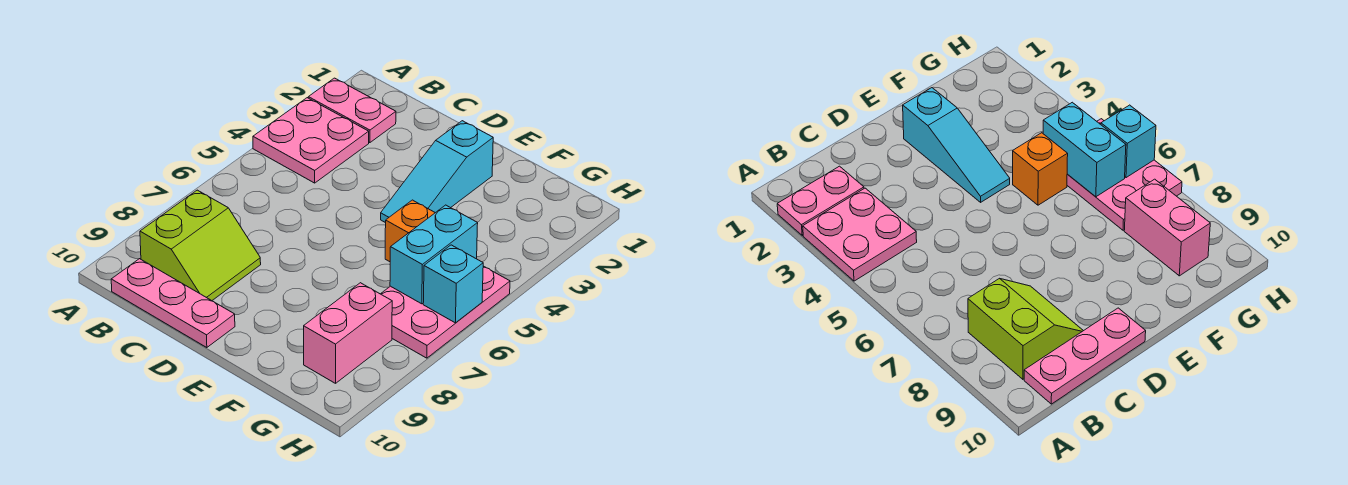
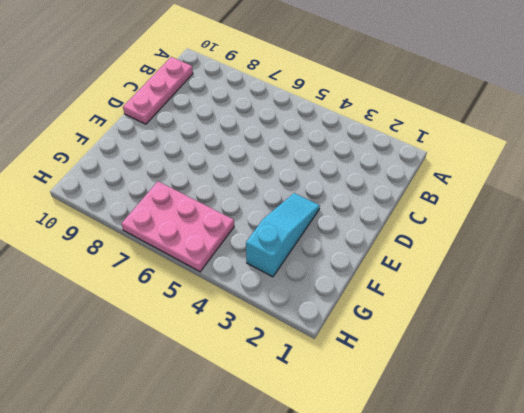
cyan slope E3:G3 level 1 top G -> cyan slope E2:E4 level 1 top 2
none -> pink plate A2:B2 level 1
none -> pink plate A3:B4 level 1

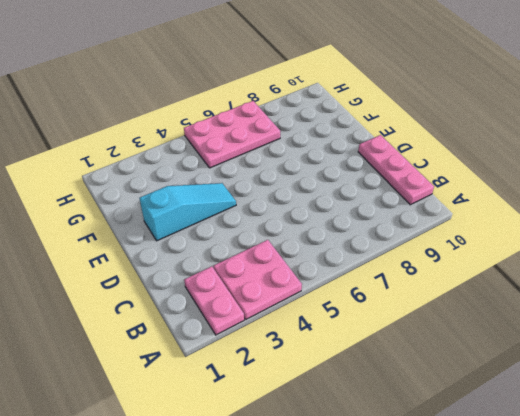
none -> lime slope B8:C9 level 1 top B
none -> orange brick F5 level 1

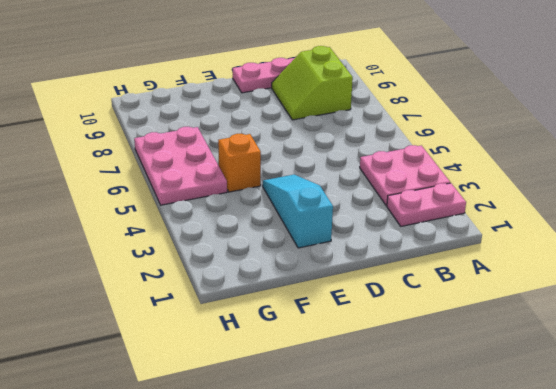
none -> pink brick G8:G9 level 1
none -> cyan brick G5:G6 level 2

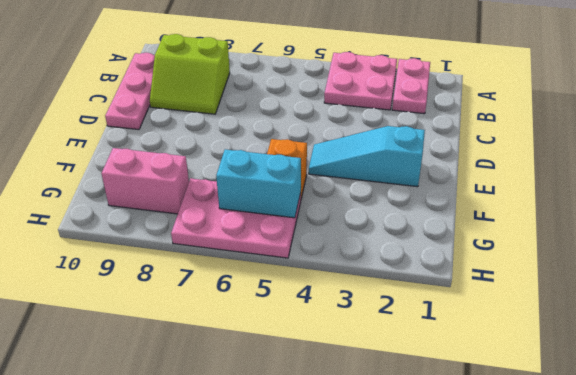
none -> cyan brick H6 level 2

